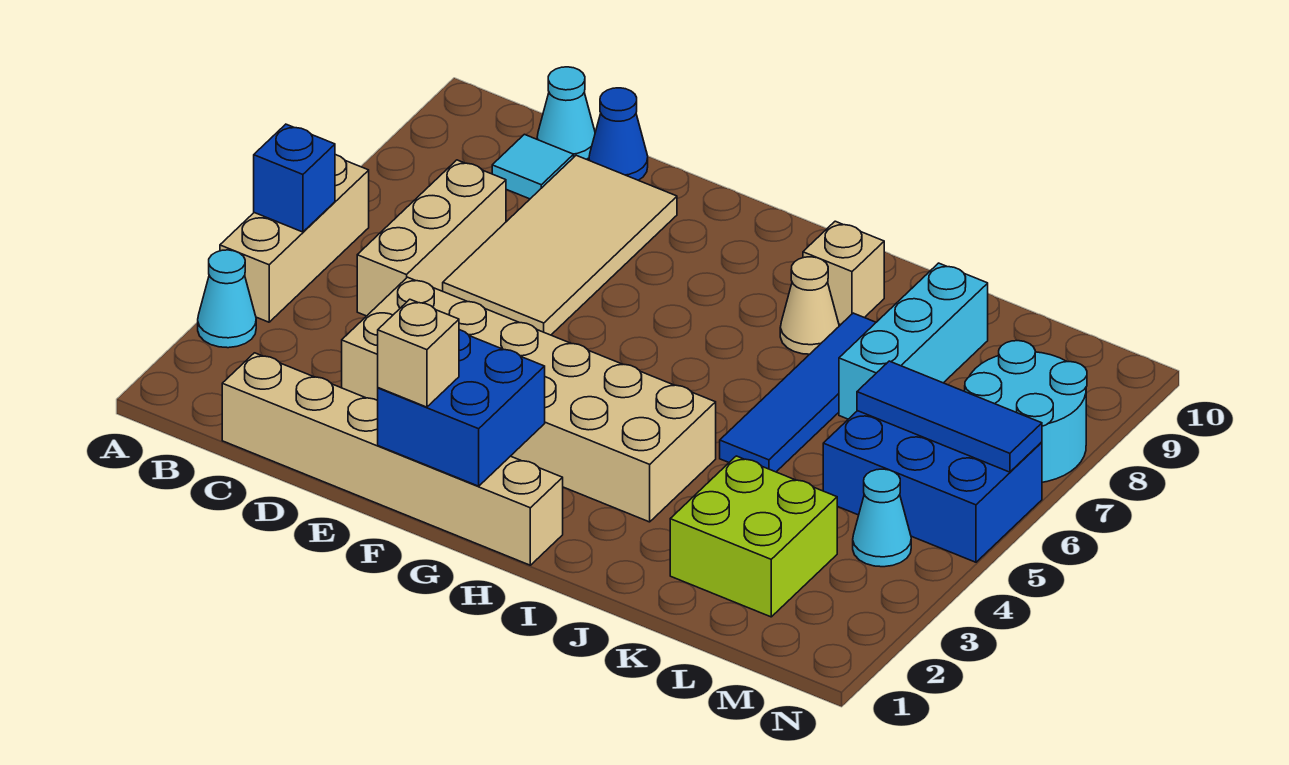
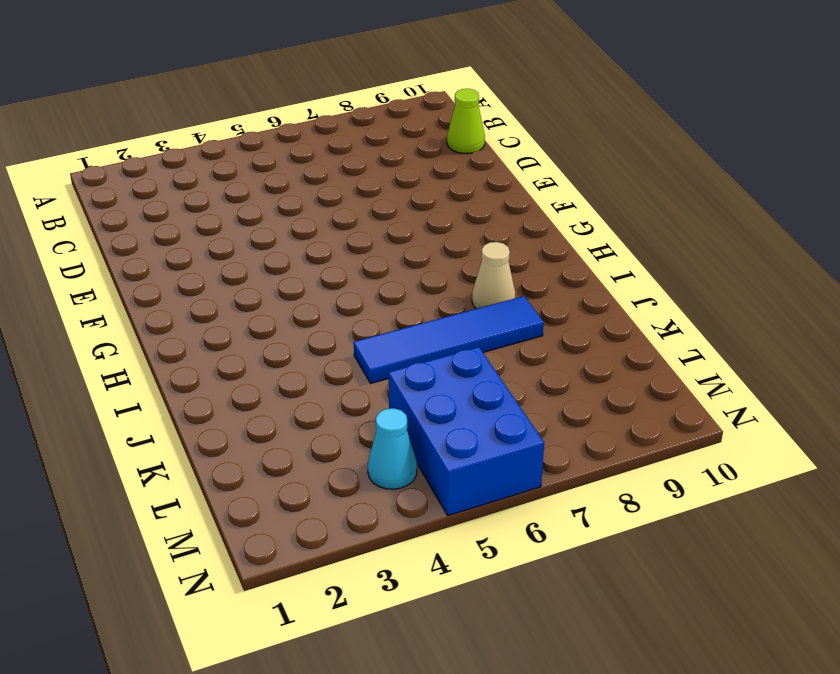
lime cone C10 level 1 -> cyan cone C10 level 1
none -> cyan cone A3 level 1
none -> tan brick A4:A6 level 1
none -> tan brick C1:H1 level 1

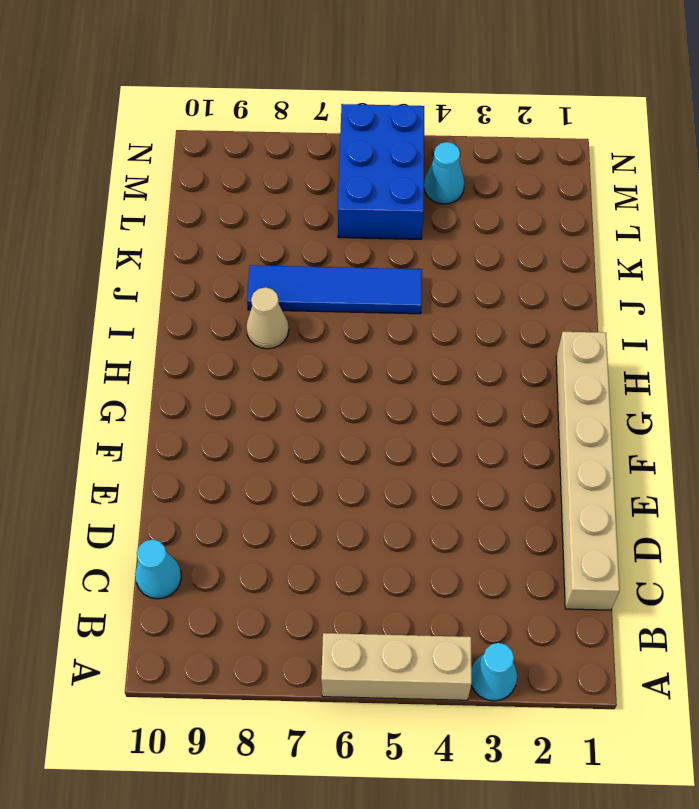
none -> tan brick C5:C7 level 1
none -> cyan tile C9 level 1
none -> tan brick D3:I4 level 1

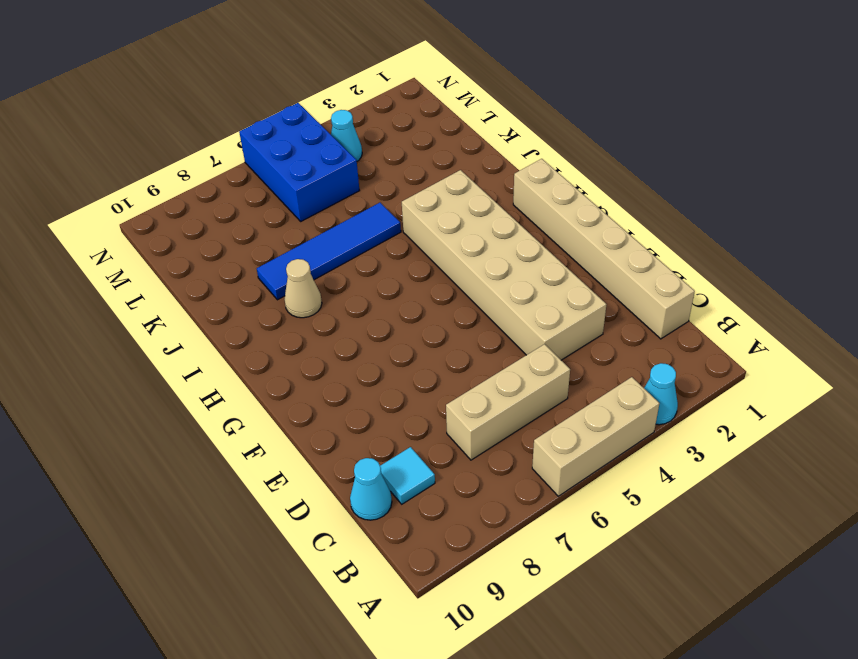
none -> tan tile D6:E9 level 1
none -> blue cone D10 level 1
none -> tan brick I9 level 1

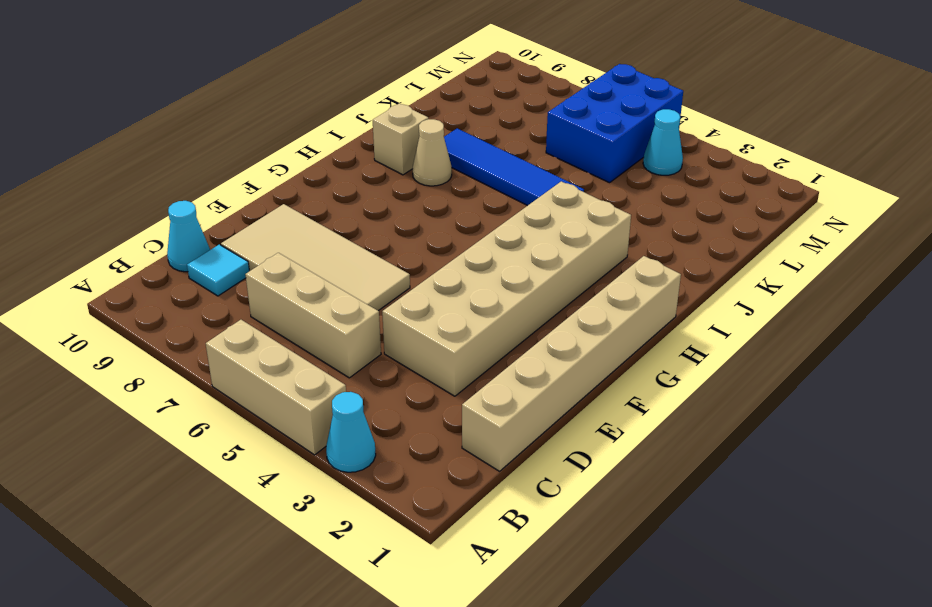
none -> blue cone D10 level 1
none -> lime brick K2:L3 level 1
none -> cyan brick K7:K9 level 1

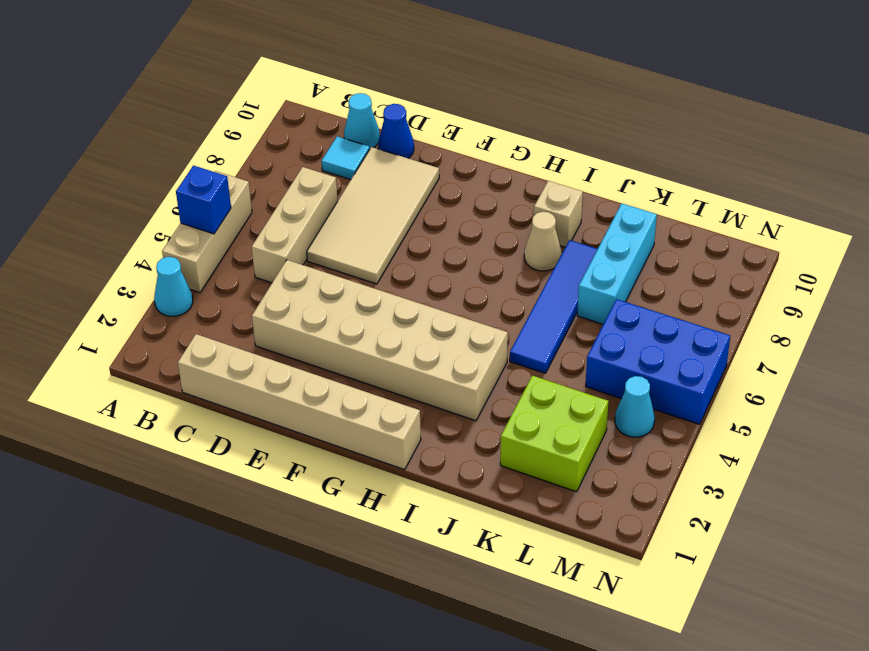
none -> cyan round brick M7:N8 level 1
none -> blue brick F1:G2 level 2
none -> blue tile L6:N6 level 2

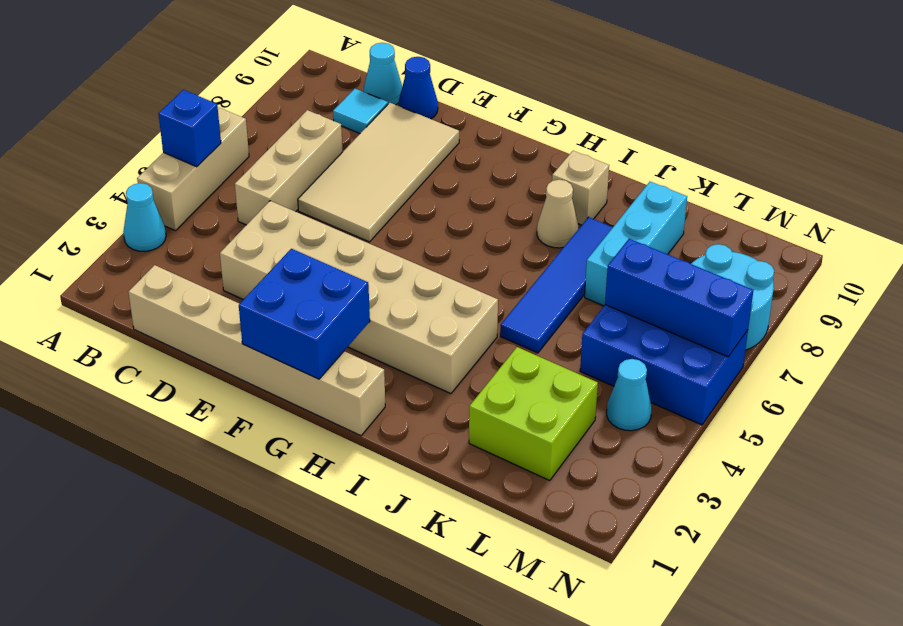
blue brick L6:N6 level 2 -> blue tile L6:N6 level 2
none -> tan brick F1 level 3

